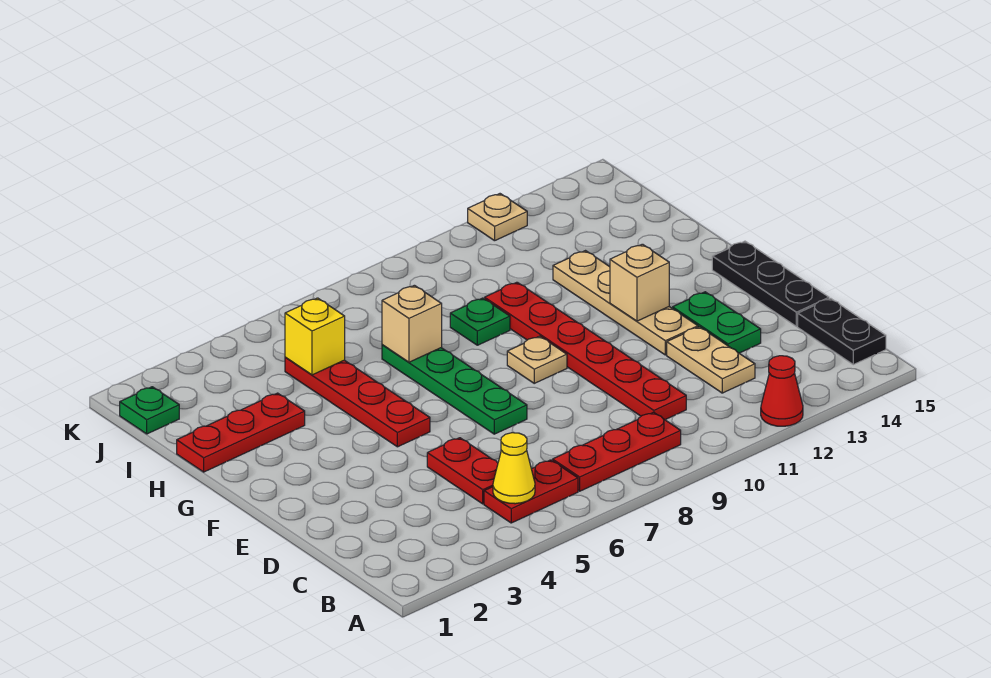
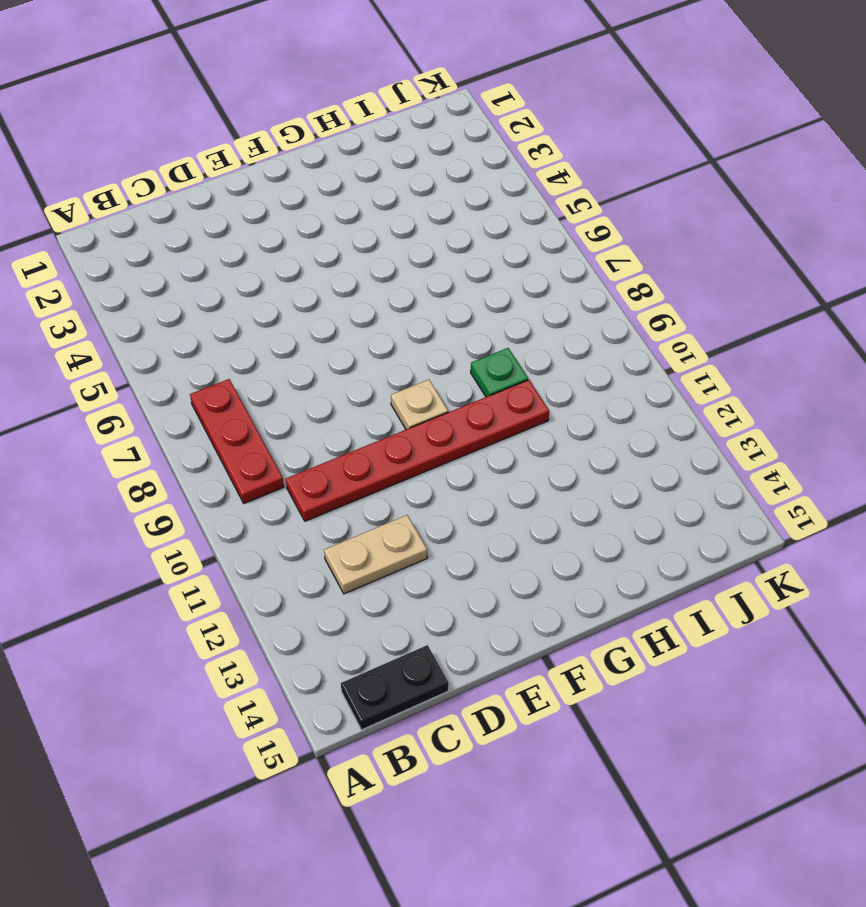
none -> red cone A12 level 1
none -> red plate B5:B6 level 1
none -> red plate C5:D5 level 1

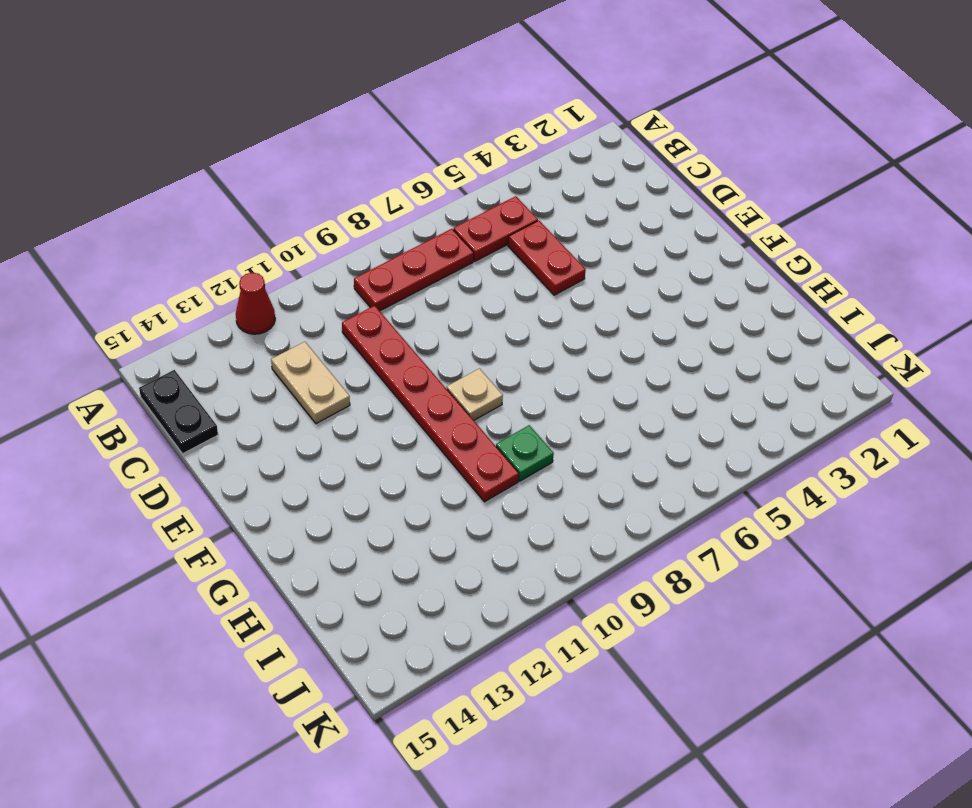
none -> green plate D13:E13 level 1
none -> black plate D15:F15 level 1
none -> green plate E7:H7 level 1

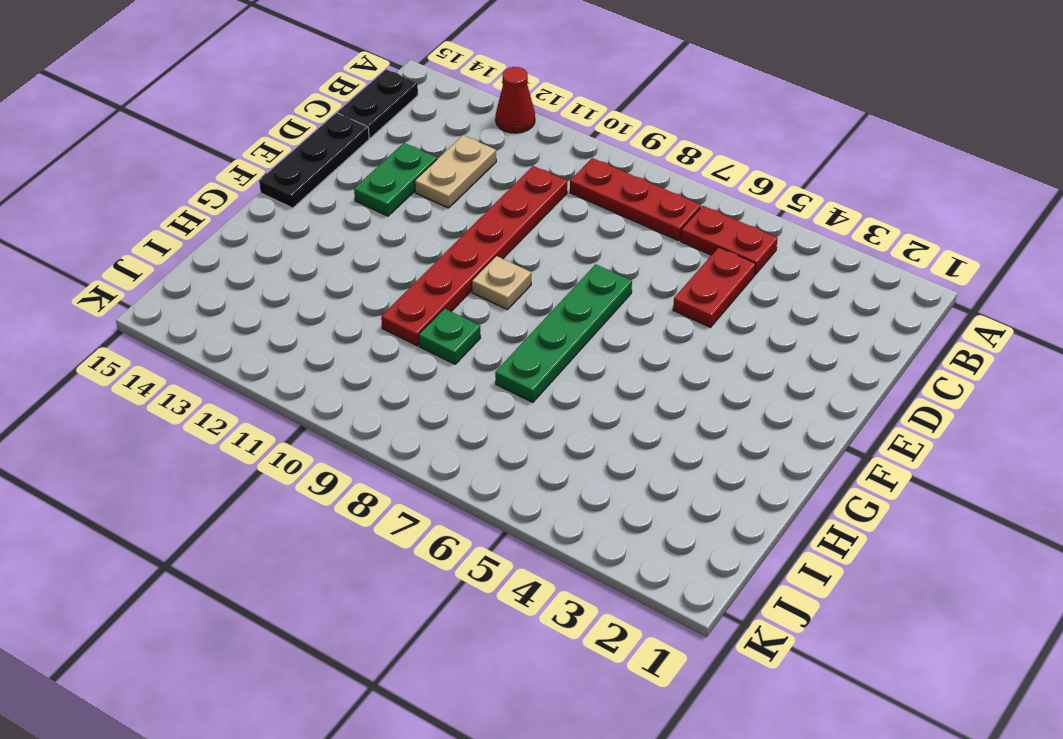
none -> tan plate E12:H12 level 1
none -> red plate F5:I5 level 1
none -> red plate H1:H3 level 1

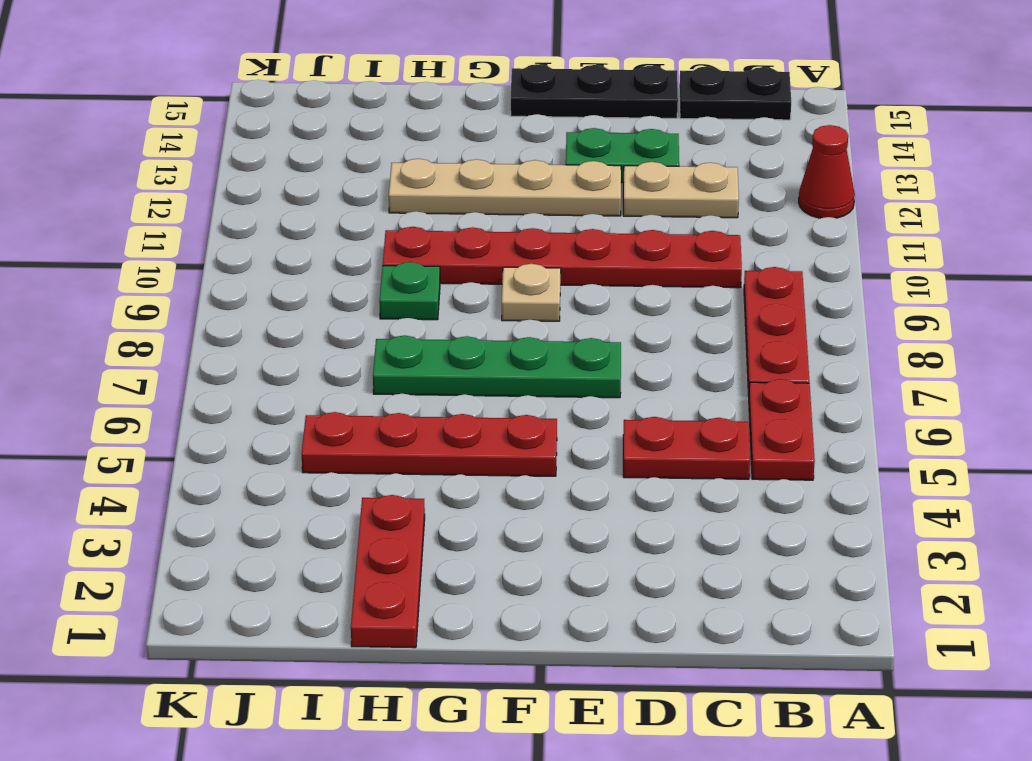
none -> green plate J1 level 1
none -> tan plate K12 level 1
none -> yellow cone B5 level 2

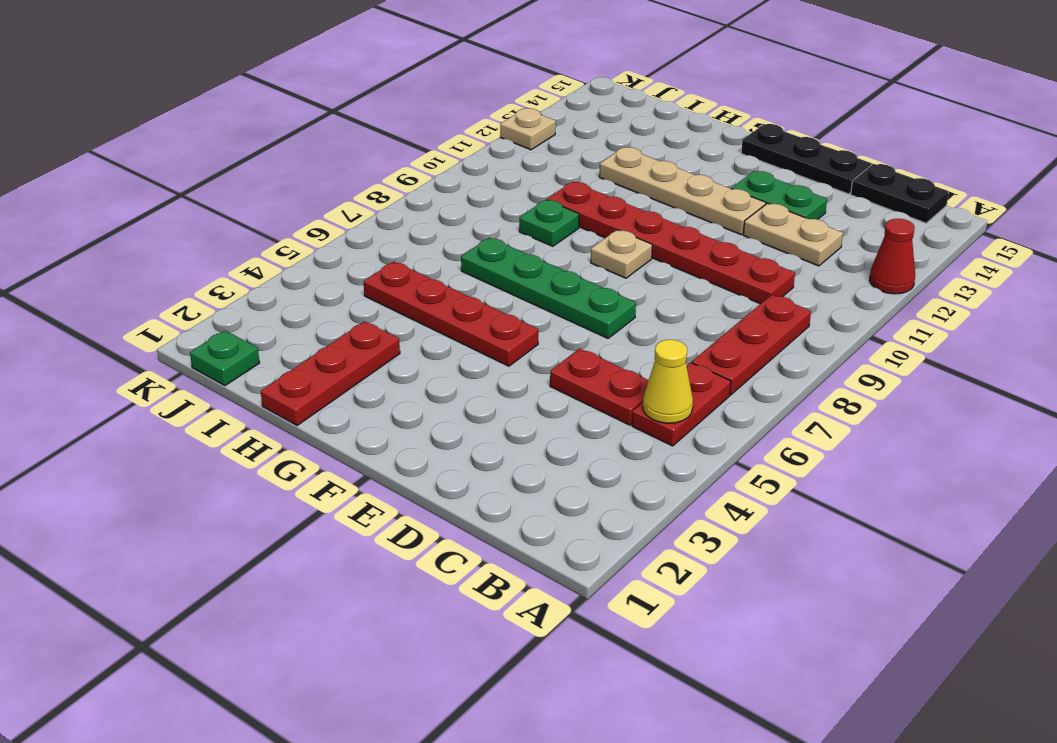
none -> tan brick F12 level 2
none -> tan brick H7 level 2
none -> yellow brick I5 level 2

